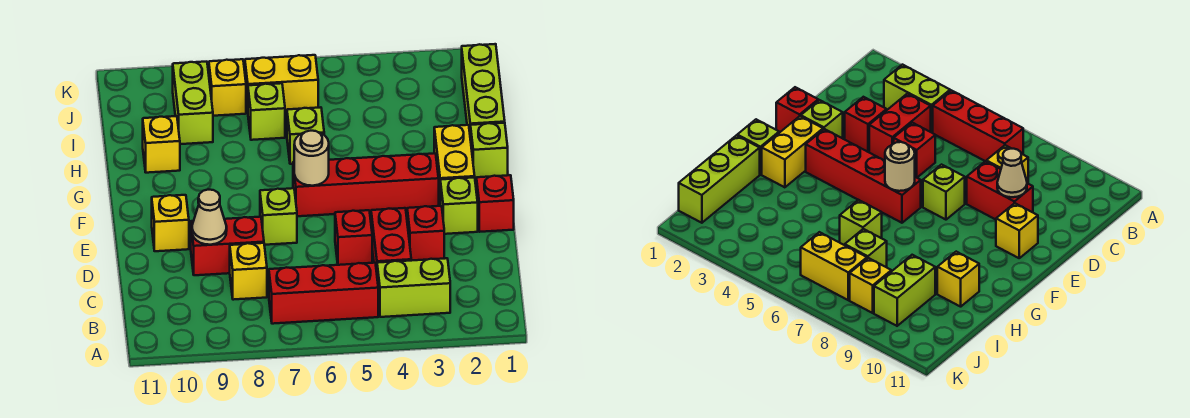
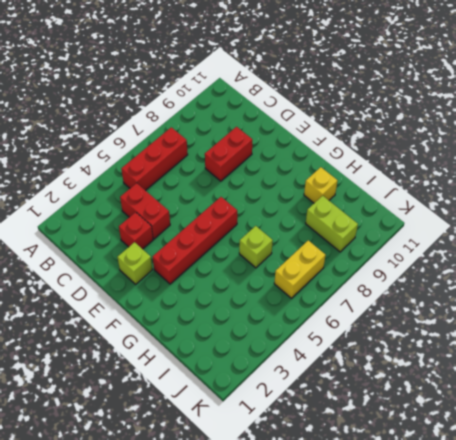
none -> lime brick B3:B4 level 1
none -> yellow brick C8 level 1
none -> red brick D5 level 1

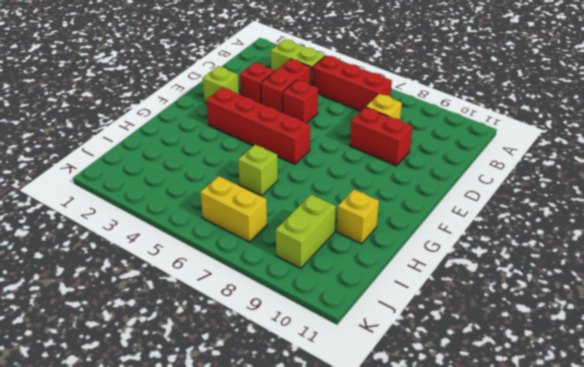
none -> red brick E1 level 1
none -> lime brick E7 level 1
none -> yellow brick E10 level 1

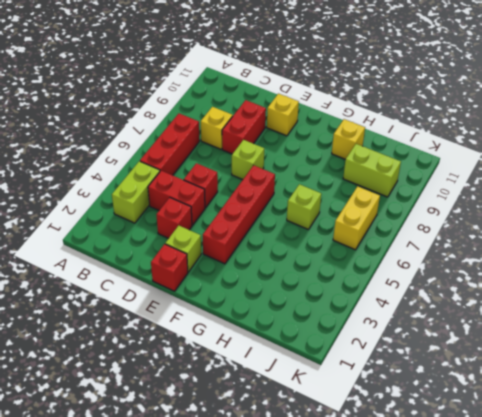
none -> yellow brick F2:G2 level 1
none -> lime brick G1 level 1
none -> lime brick H1:J1 level 1

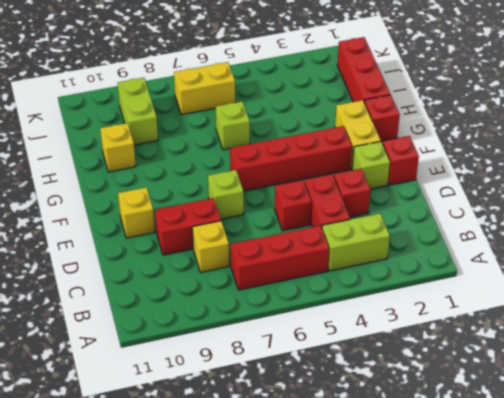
red brick G1 level 1 -> lime brick G1 level 1
red brick H1:J1 level 1 -> lime brick H1:J1 level 1
none -> lime brick I7 level 1
none -> yellow brick J8 level 1
none -> tan cone D9 level 2

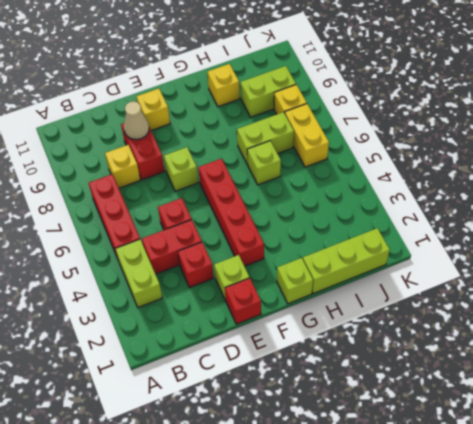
lime brick H7:I7 level 1 -> lime brick I7 level 1
none -> yellow brick F2:G2 level 1
none -> tan round brick F6 level 2

